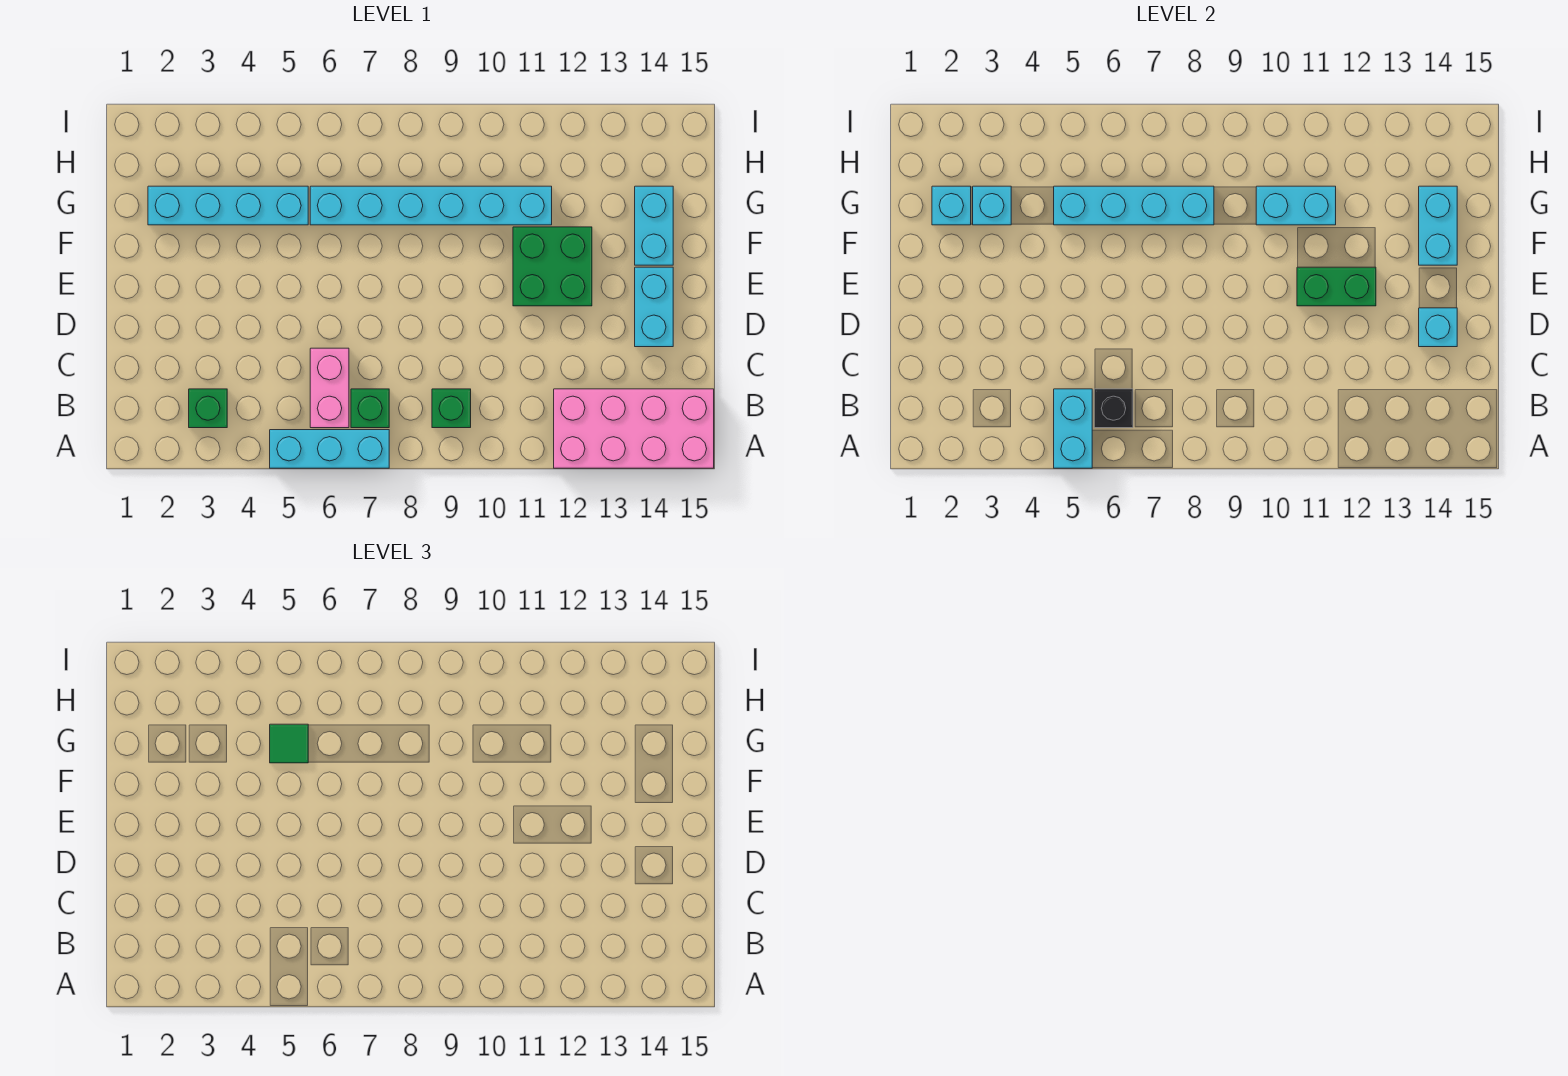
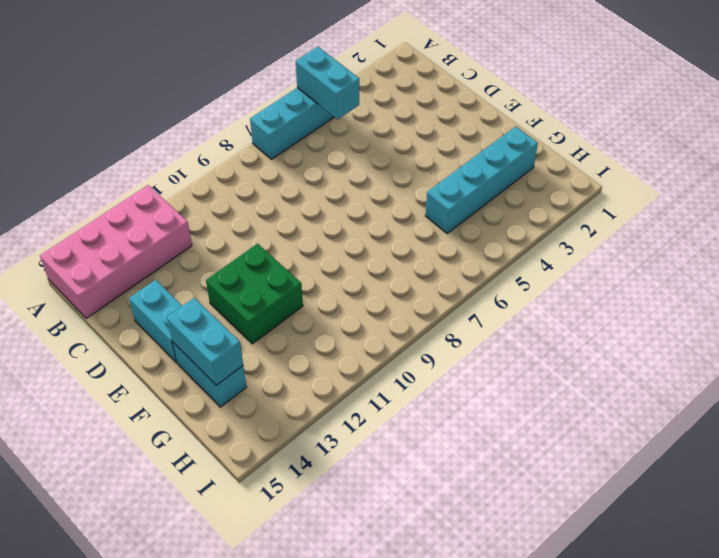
none -> green brick B3 level 1
none -> pink brick B6:C6 level 1
none -> green brick B7 level 1

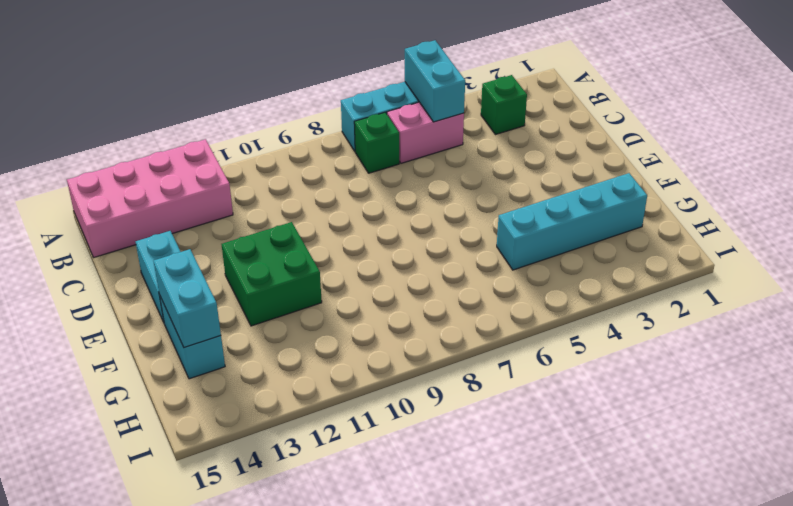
pink brick B5:B6 level 1 -> pink brick B6:C6 level 1
none -> green brick B9 level 1
none -> cyan brick G6:G11 level 1
none -> black brick B6 level 2

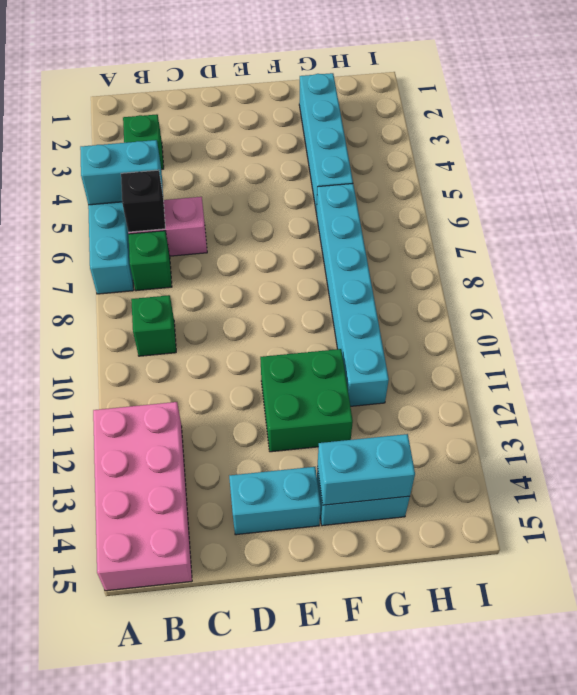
none -> cyan brick D14 level 2
none -> green brick E11:E12 level 2
none -> cyan brick G2 level 2

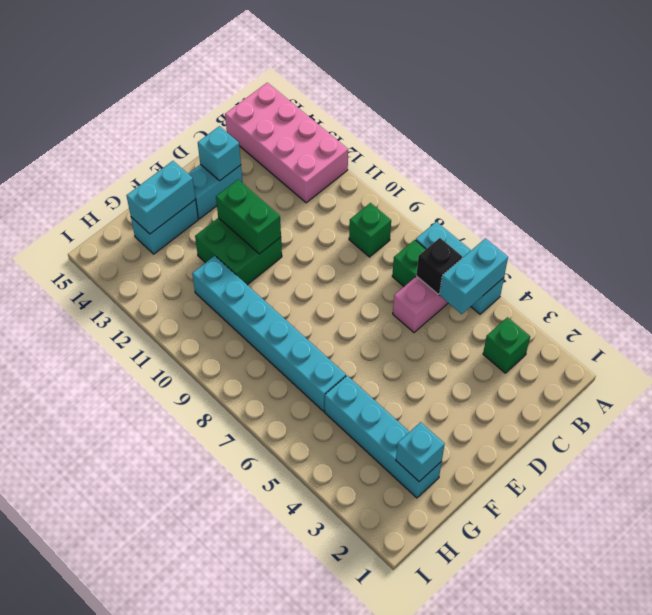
none -> cyan brick G3 level 2
none -> cyan brick G5:G8 level 2
none -> cyan brick G10:G11 level 2

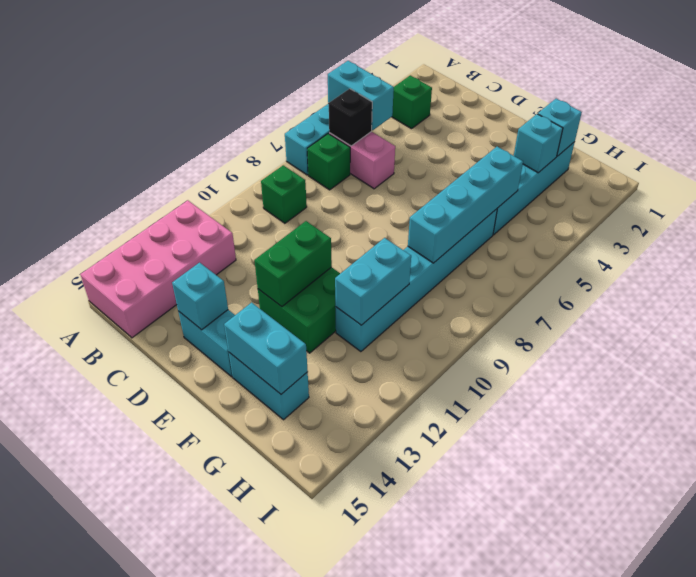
none -> green tile G5 level 3

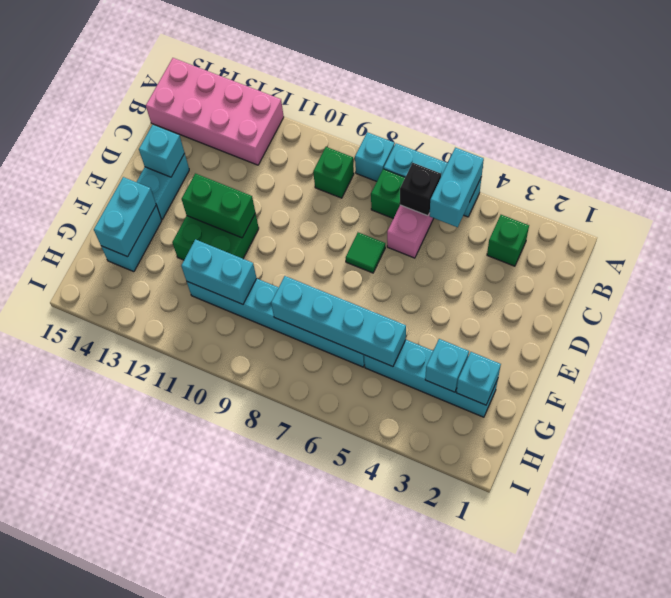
cyan brick A8 level 1 -> none
green tile D7 level 1 -> green tile G5 level 3

